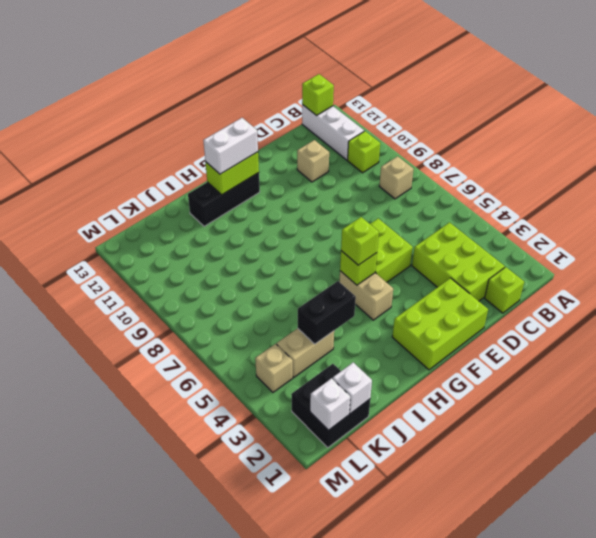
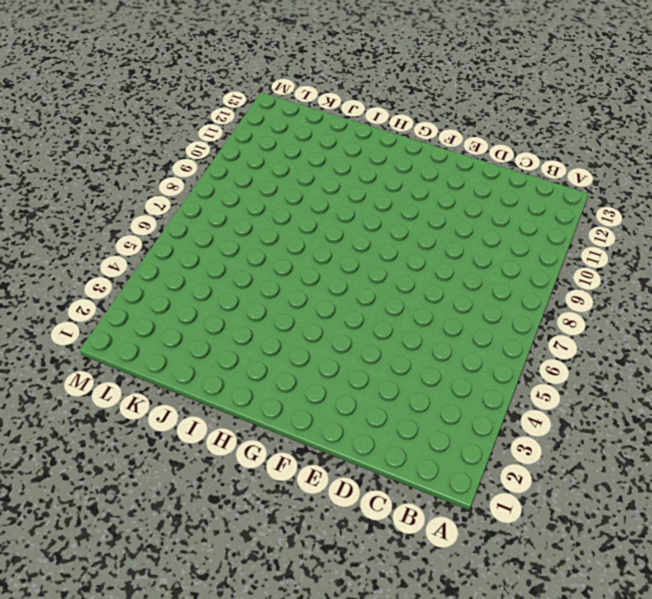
none -> tan brick B8 level 1
none -> lime brick B10 level 1
none -> white brick B11:B13 level 1

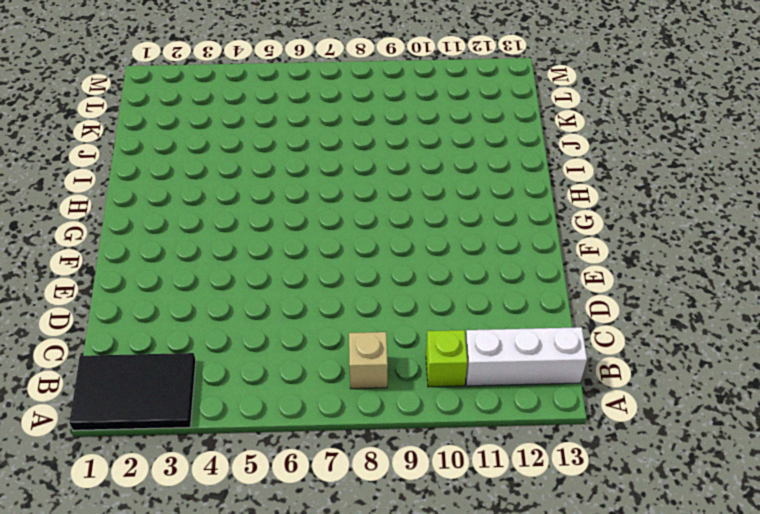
black tile A1:B3 level 1 -> none
none -> lime brick C1 level 1
none -> lime brick C2:D4 level 1
none -> tan brick D11 level 1

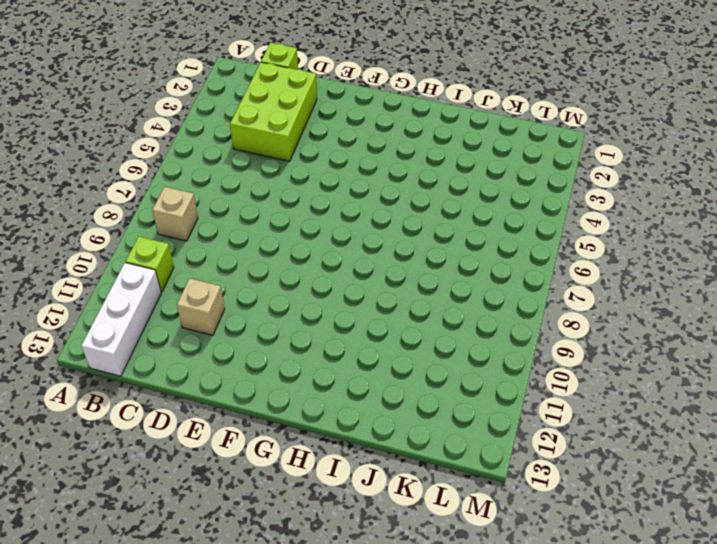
none -> lime brick E1:G2 level 1
none -> lime brick E5:F6 level 1
none -> tan brick G4:G5 level 1

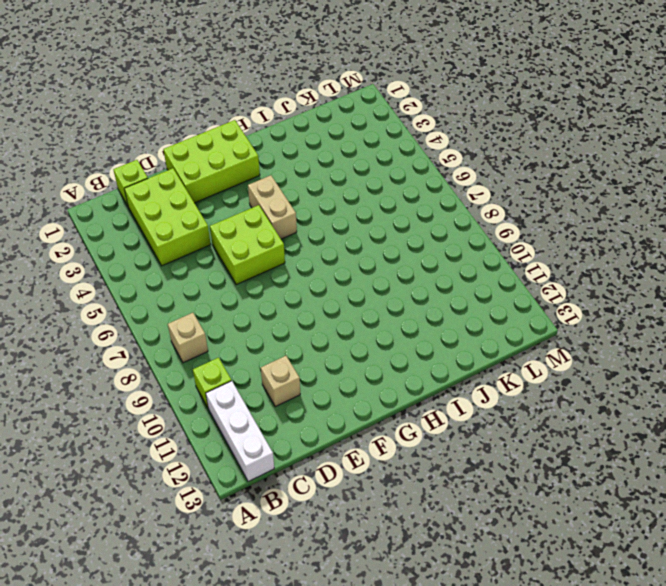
none -> black brick G12:I12 level 1
none -> tan brick J4:K4 level 1
none -> black brick K1:L2 level 1

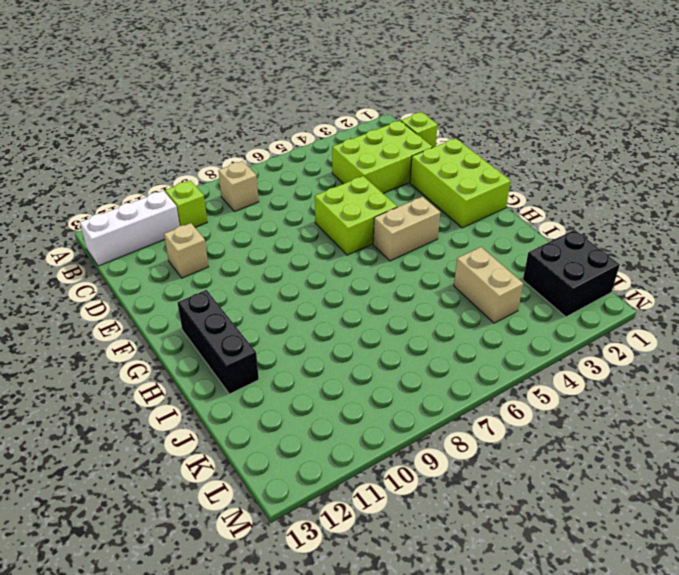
none -> tan brick L4 level 1
none -> lime brick B13 level 2
none -> lime brick G5 level 2

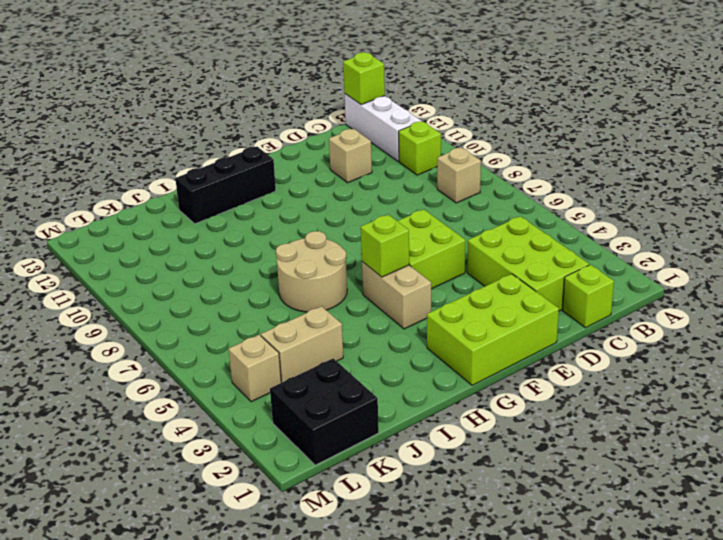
tan round brick H6:I7 level 1 -> none
none -> lime brick G12:H12 level 2
none -> black brick I4:J4 level 2
none -> white brick K1 level 2

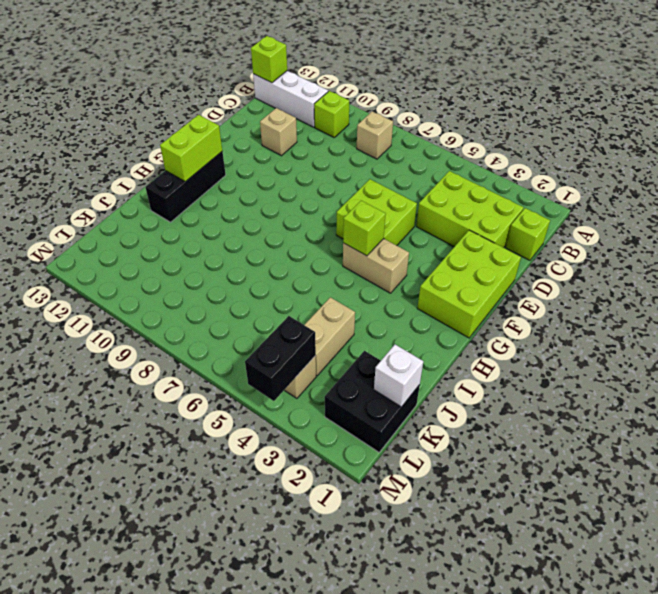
black brick L4:M4 level 2 -> black brick I4:J4 level 2
none -> white brick L1 level 2
none -> lime brick G5 level 3
none -> white brick G12:H12 level 3

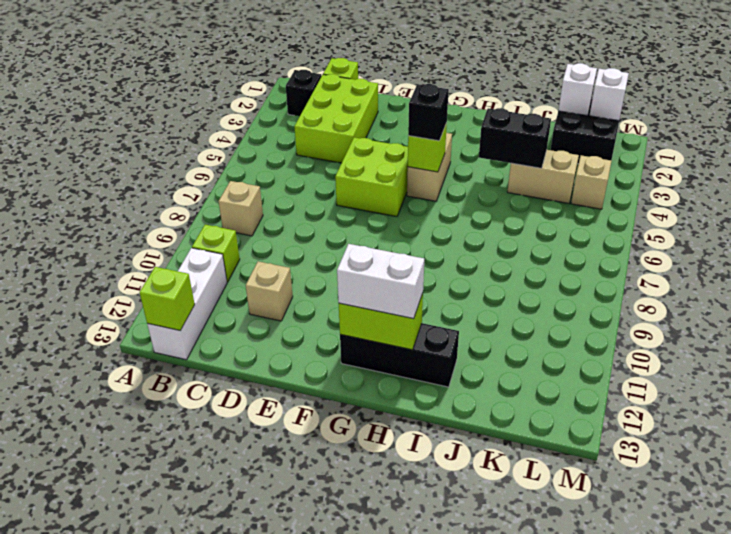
black brick B2 level 1 -> none
black brick G5 level 3 -> lime brick G5 level 3
none -> lime brick E1:G2 level 1

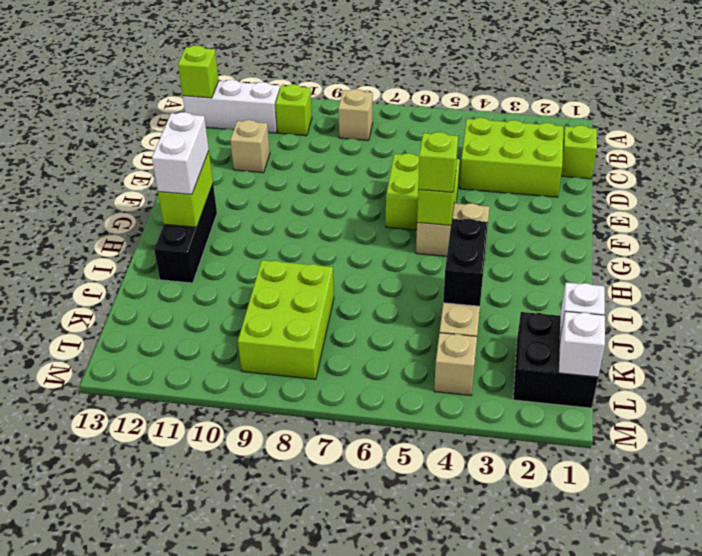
lime brick J8:L9 level 1 -> lime brick E1:G2 level 1

